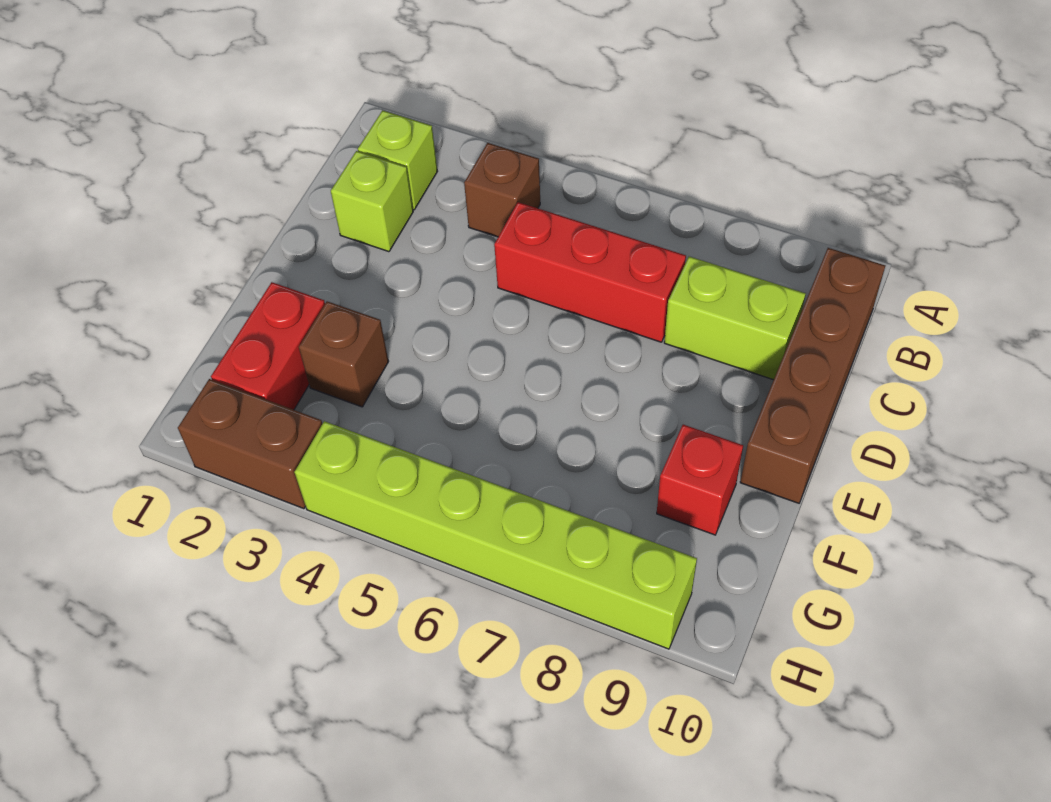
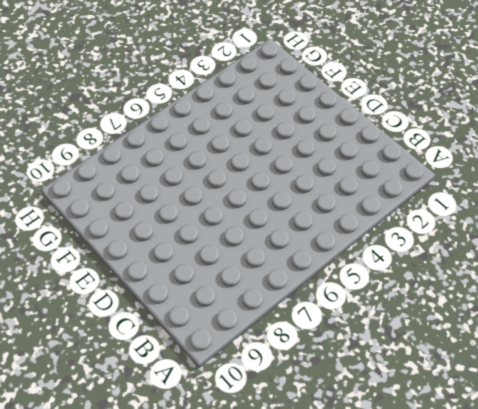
none -> lime brick B2 level 1
none -> brown brick B4 level 1

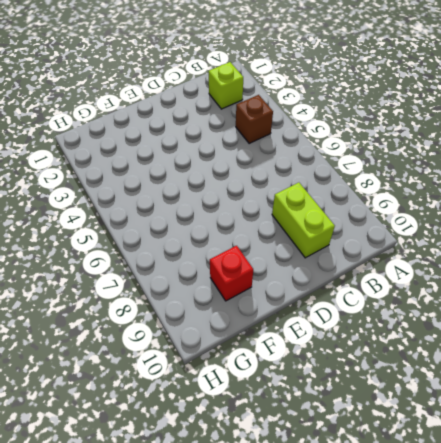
none -> brown brick B10:E10 level 1
none -> lime brick C2 level 1

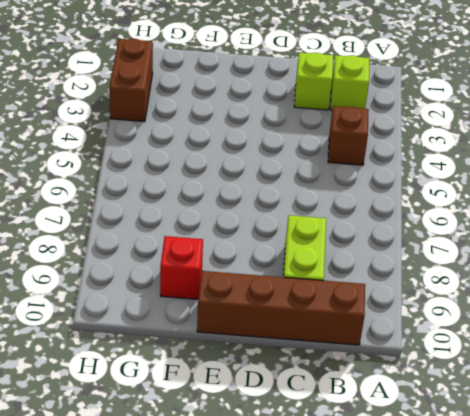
none -> red brick C5:C7 level 1
none -> red brick F2:G2 level 1

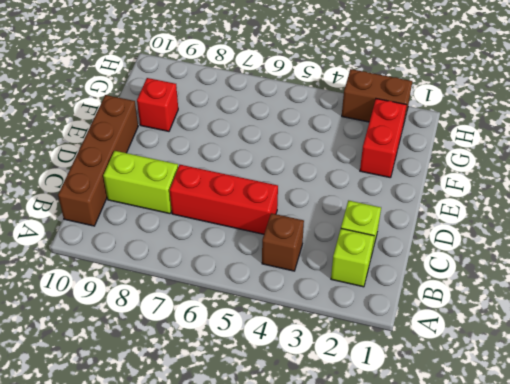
none -> brown brick F3 level 1
none -> lime brick H4:H9 level 1

